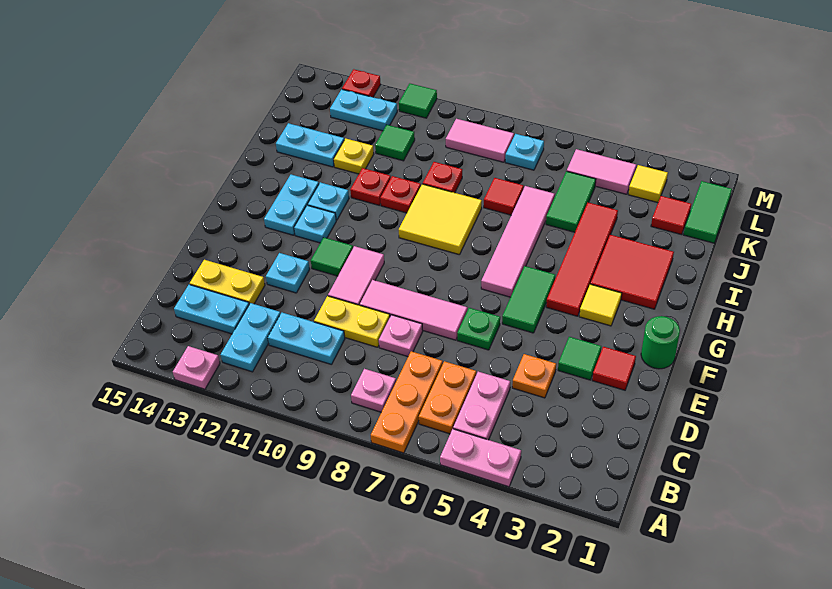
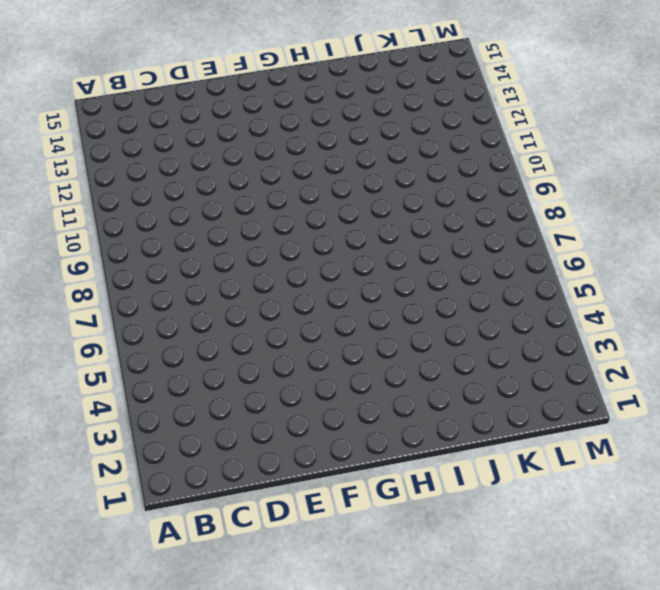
none -> pink plate A4:A5 level 1
none -> orange plate A7:C7 level 1
none -> pink plate A13 level 1
none -> pink plate B5:C5 level 1

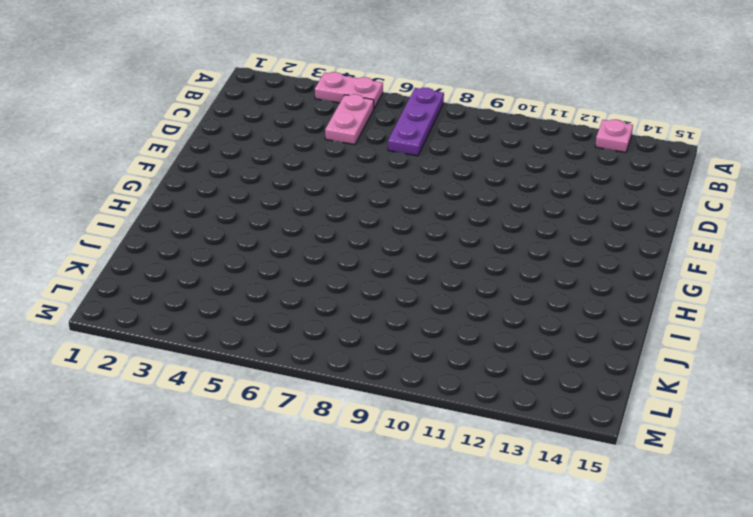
purple plate A7:C7 level 1 -> orange plate A7:C7 level 1
none -> orange plate B6:C6 level 1
none -> pink plate B8 level 1
none -> cyan plate B12:C12 level 1
none -> cyan plate C10:C11 level 1

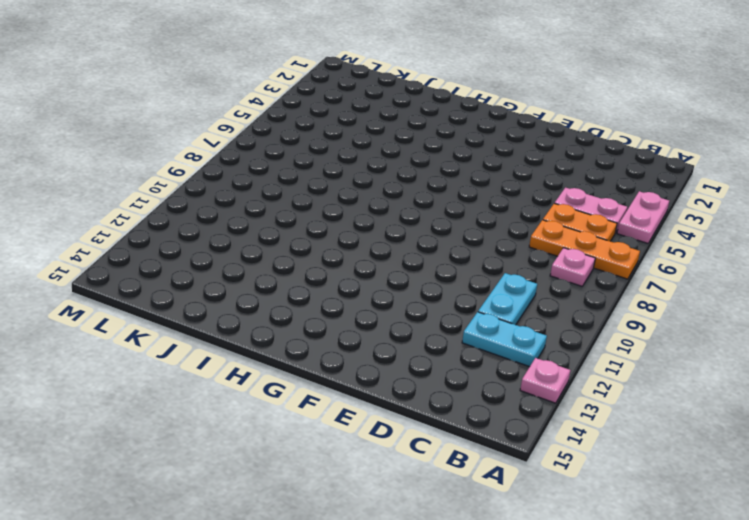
none -> cyan plate C13:C14 level 1
none -> orange plate D4 level 1
none -> pink plate D8 level 1
none -> yellow plate D9:D10 level 1

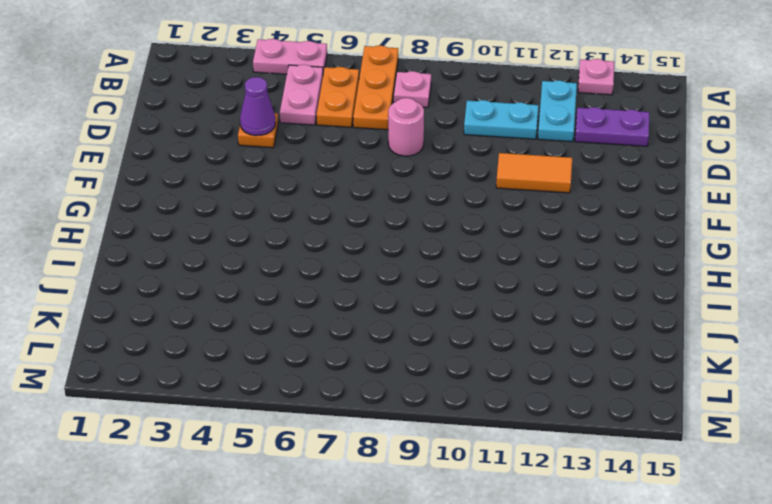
purple plate C13:C14 level 1 -> cyan plate C13:C14 level 1
purple cone D4 level 2 -> none
pink round brick D8 level 1 -> pink plate D8 level 1
orange tile E11:E12 level 1 -> cyan plate E12 level 1
none -> yellow plate D9:D10 level 1
none -> yellow plate D13:D14 level 1
none -> red tile E2 level 1
none -> green tile E3 level 1

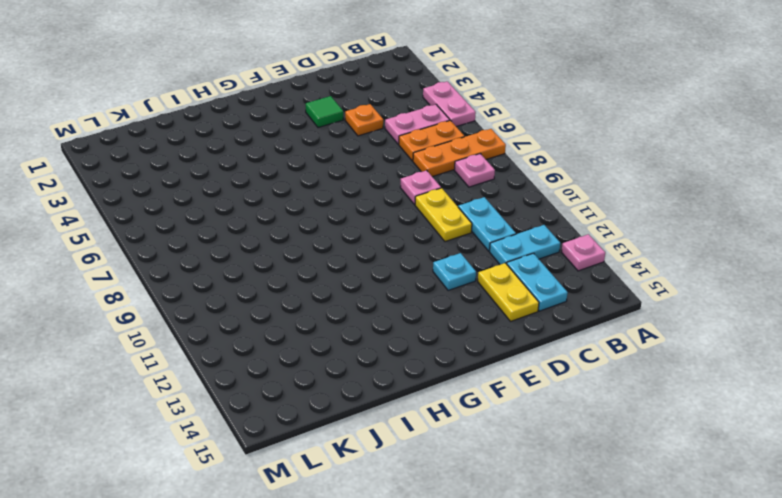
none -> red tile E2 level 1
none -> green plate E6 level 1
none -> pink tile E7:E9 level 1
none -> pink tile E10:F10 level 1

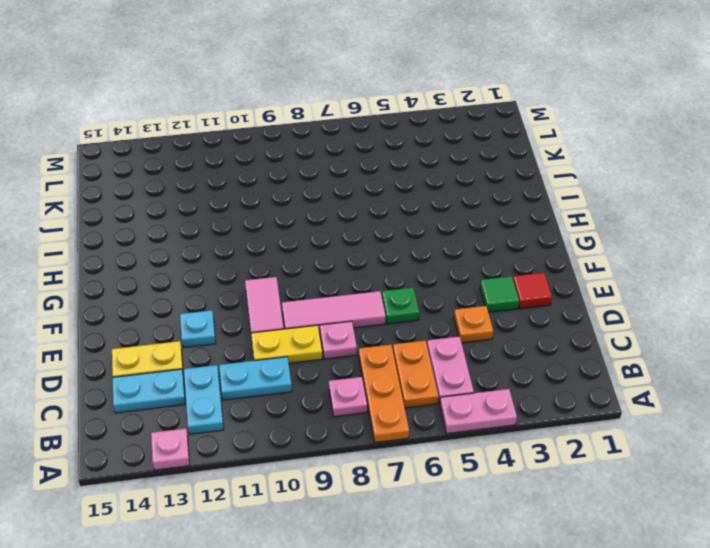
none -> green round brick F1 level 1
none -> green tile F5:G5 level 1
none -> green tile F11 level 1
none -> yellow tile G3 level 1

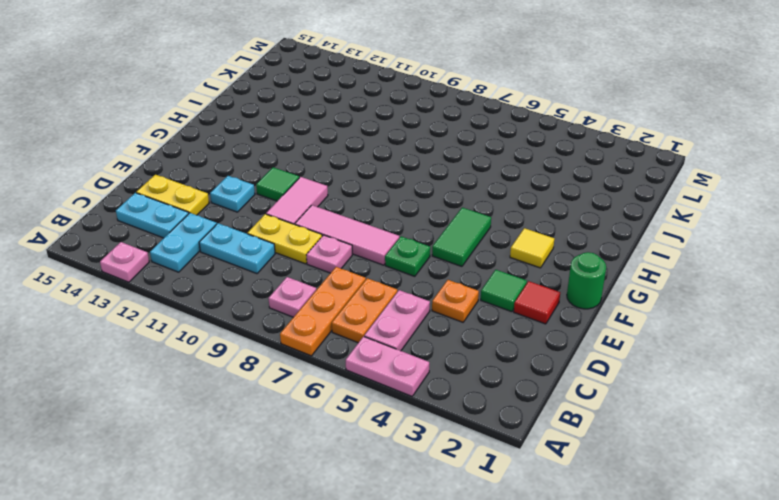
none -> red tile G4:J4 level 1
none -> pink tile G6:J6 level 1
none -> cyan plate G12 level 1
none -> cyan plate G13:H13 level 1

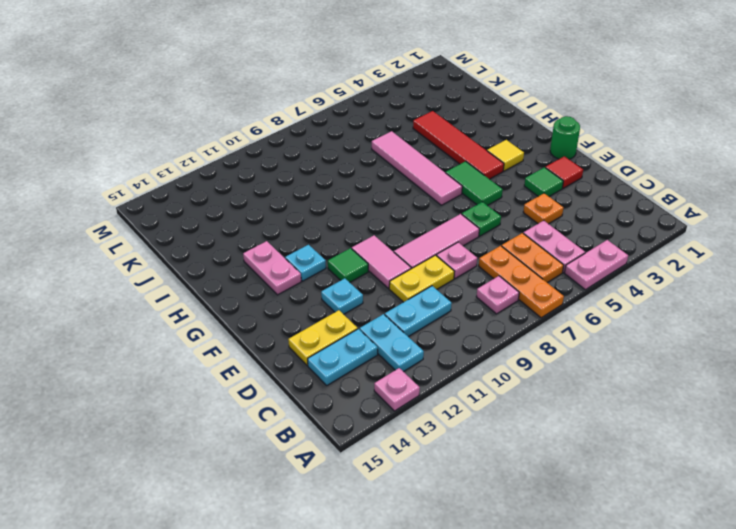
pink plate G13:H13 level 1 -> cyan plate G13:H13 level 1
none -> red tile H2:I3 level 1
none -> yellow tile H8:I9 level 1
none -> cyan plate H12 level 1
none -> red plate I10 level 1

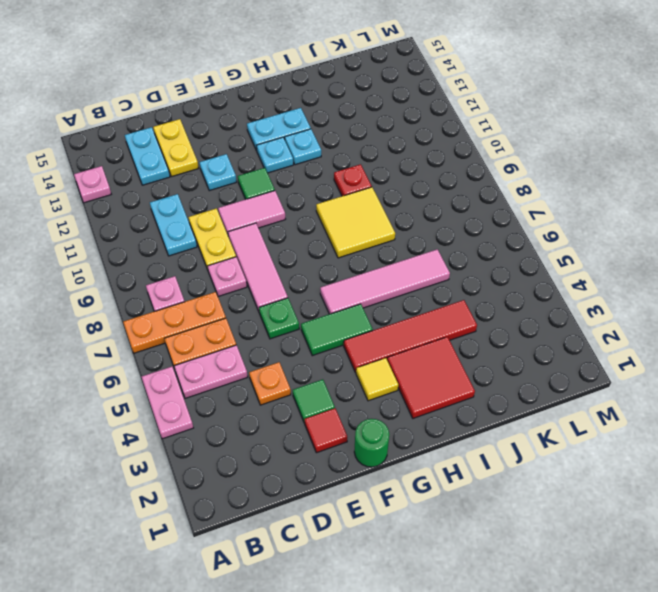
none -> cyan plate B12:C12 level 1
none -> red plate I11 level 1
none -> green tile J5:K5 level 1
none -> red tile J7 level 1

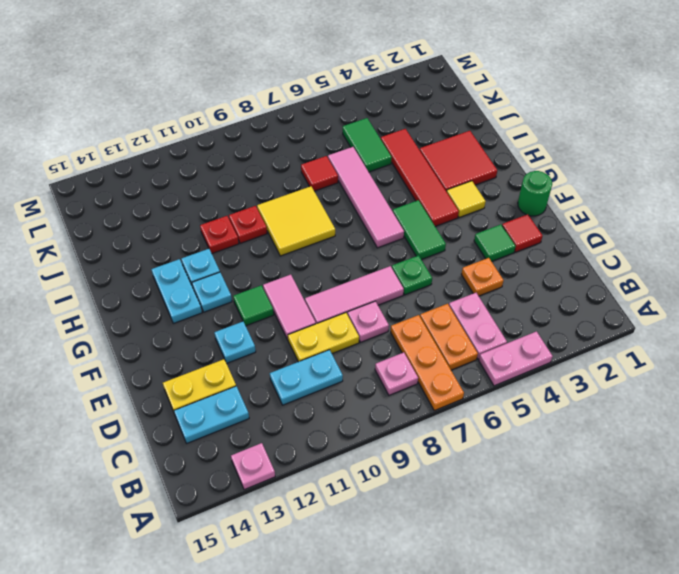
none -> cyan plate B12:C12 level 1
none -> red plate J9 level 1
none -> yellow plate J12 level 1
none -> cyan plate J13:J14 level 1

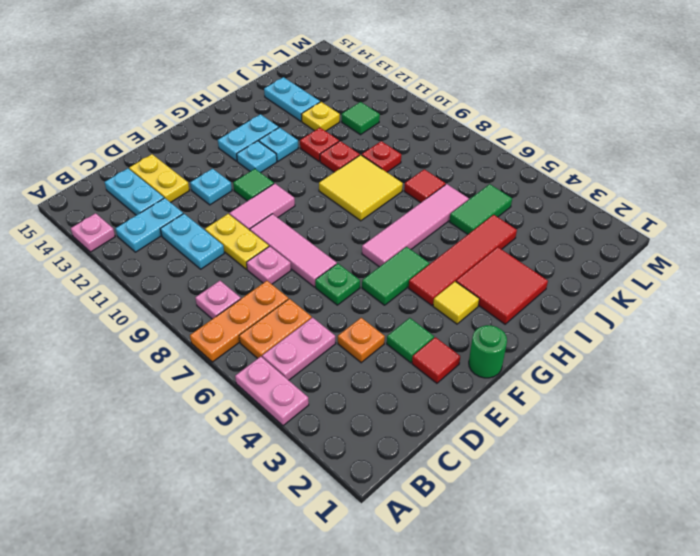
none -> green tile K1:L1 level 1
none -> red tile K2 level 1
none -> yellow tile L3 level 1
none -> pink tile L4:L5 level 1

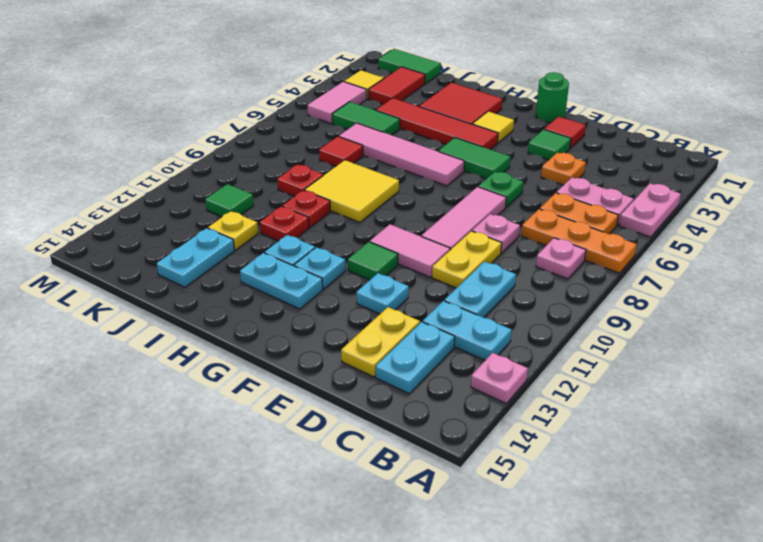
red tile K2:K3 level 1 -> red tile K2 level 1
none -> cyan plate L7 level 1
none -> pink tile L8:L9 level 1
none -> cyan plate L12:L13 level 1
none -> green tile M11 level 1

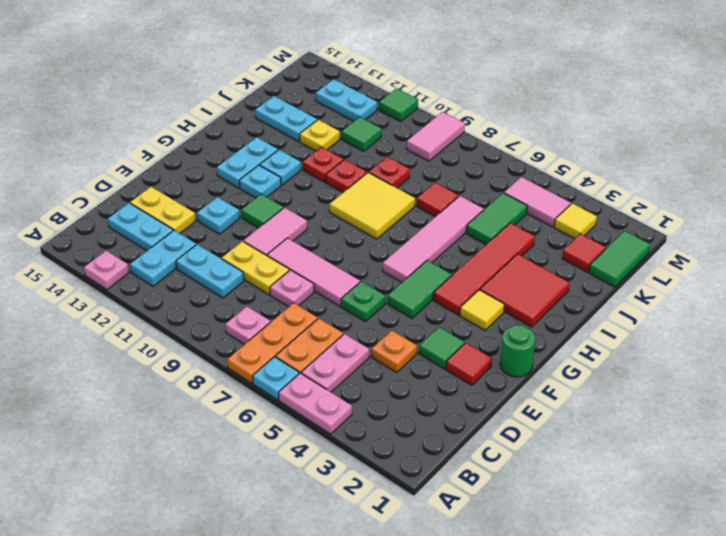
cyan plate A6 level 1 -> cyan plate L7 level 1
pink tile L9:M9 level 1 -> pink tile L8:L9 level 1
none -> red plate M13 level 1

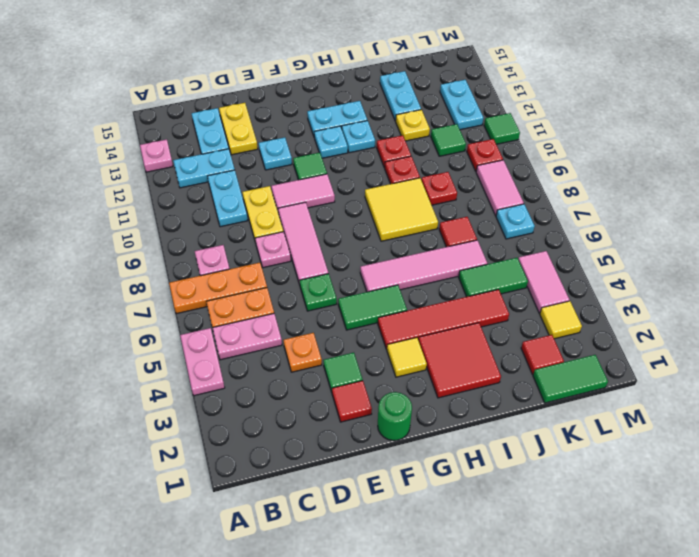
red plate L10 level 1 -> red plate M13 level 1

